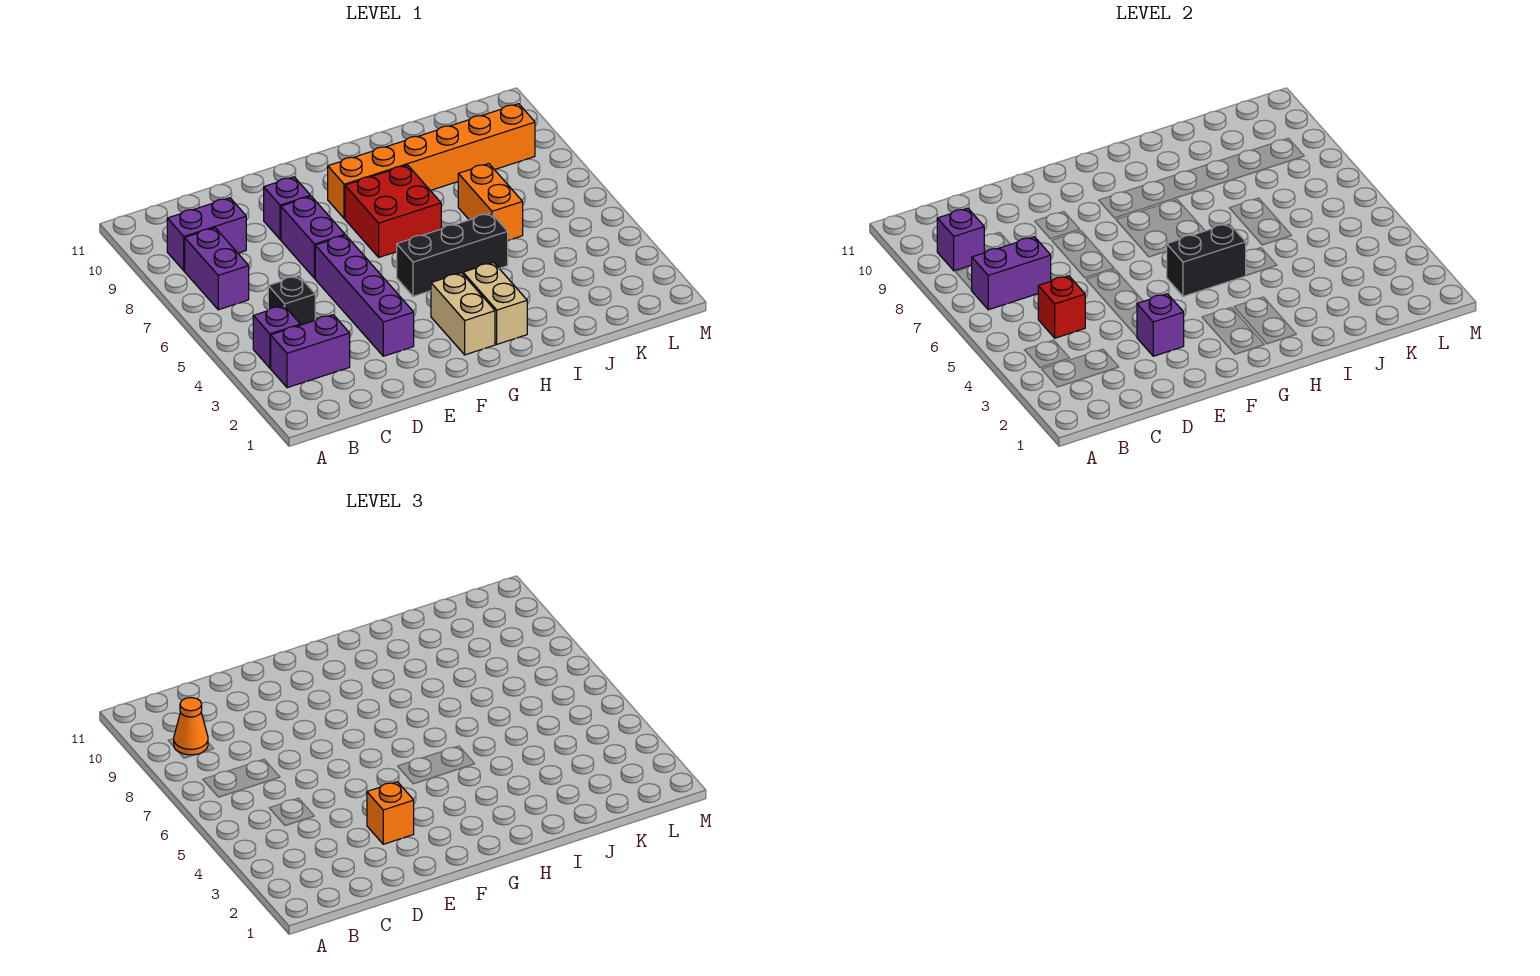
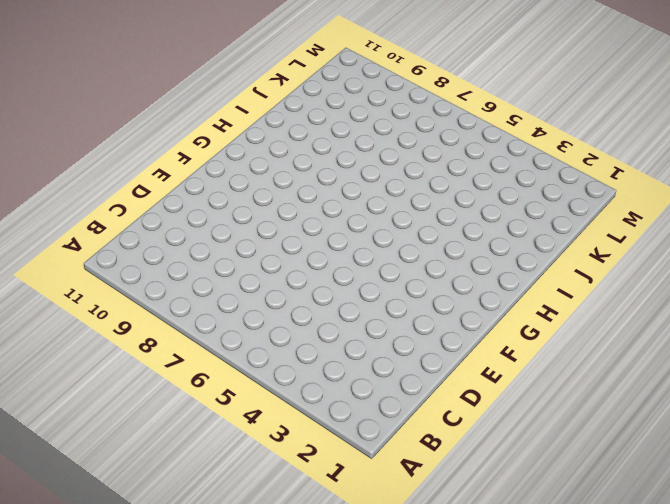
none -> purple brick B3:C3 level 1
none -> purple brick B4 level 1
none -> purple brick B7:B8 level 1

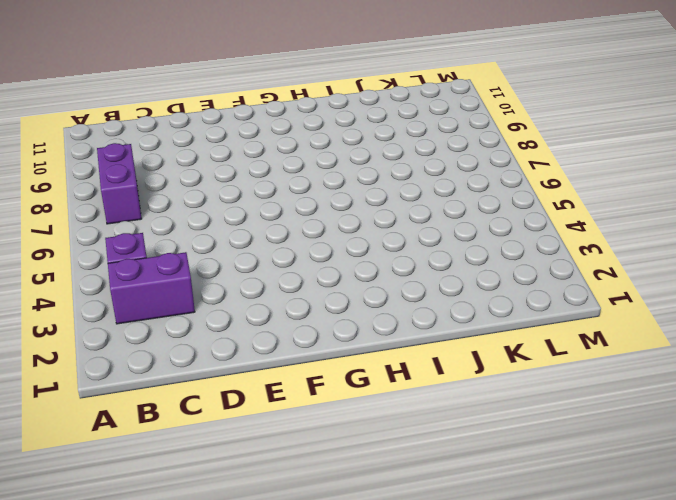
none -> purple brick B9:C9 level 1
none -> black brick C5 level 1
none -> purple brick E3:E6 level 1

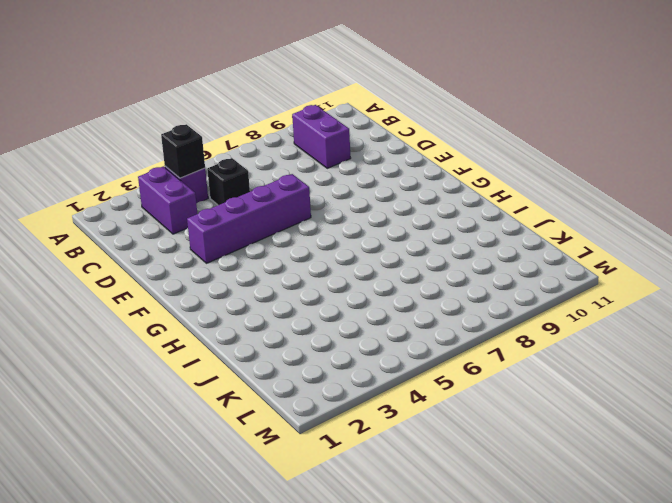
black brick B4 level 2 -> none
none -> purple brick B7:B8 level 1
none -> purple brick E7:E8 level 1
none -> purple brick E9 level 1

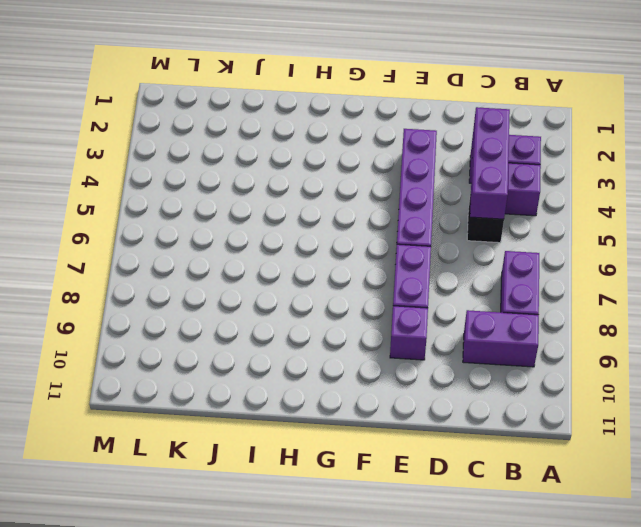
purple brick C3:C5 level 2 -> red brick C5 level 2
none -> tan brick G2:G3 level 1
none -> black brick G5:I5 level 1
none -> red brick G7:H8 level 1

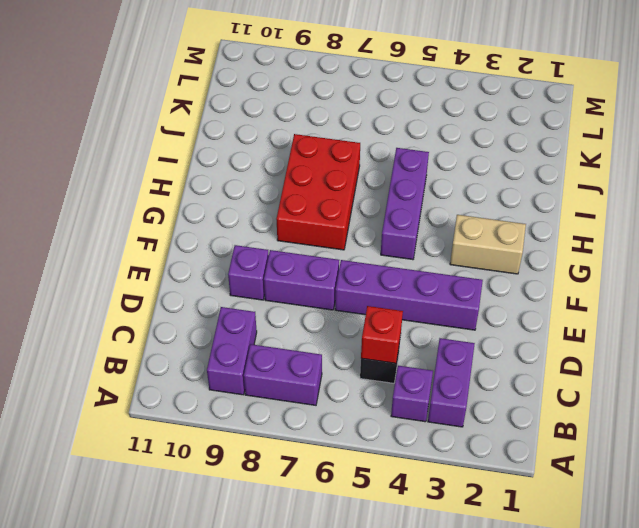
purple brick G5:I5 level 1 -> black brick G5:I5 level 1
red brick G7:I8 level 1 -> red brick G7:H8 level 1
none -> orange brick G9:L9 level 1
none -> tan brick H2:H3 level 1
none -> orange brick J6:J7 level 1

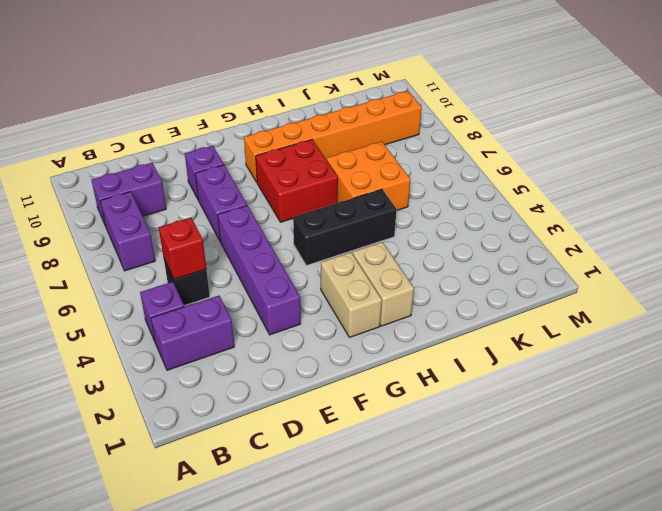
orange brick I6:J7 level 1 -> orange brick J6:J7 level 1
none -> purple brick B7:C7 level 2
none -> purple brick B9 level 2
none -> purple brick E3 level 2

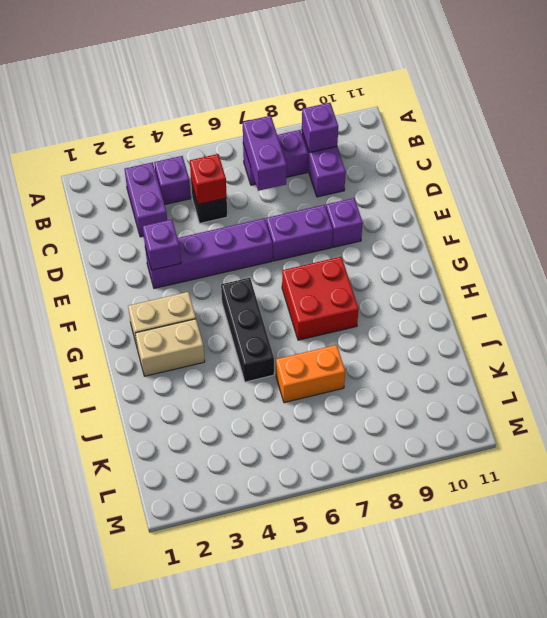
none -> orange brick G9:L9 level 1
none -> black brick G5:H5 level 2
none -> orange cone B9 level 3

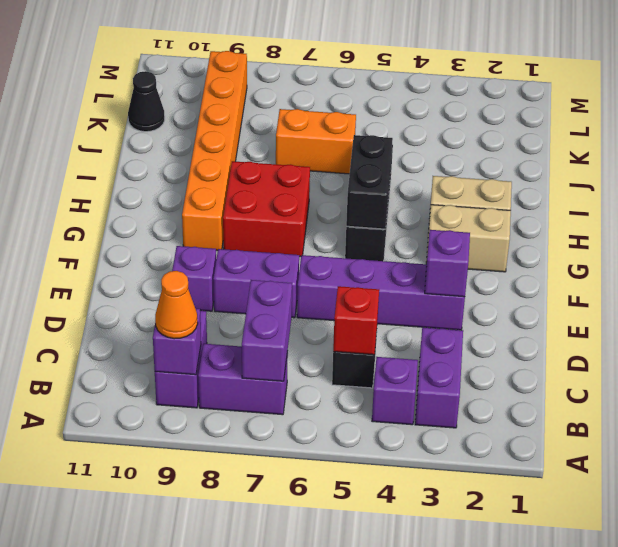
black cone K11 level 1 -> none
none -> orange brick E3 level 3

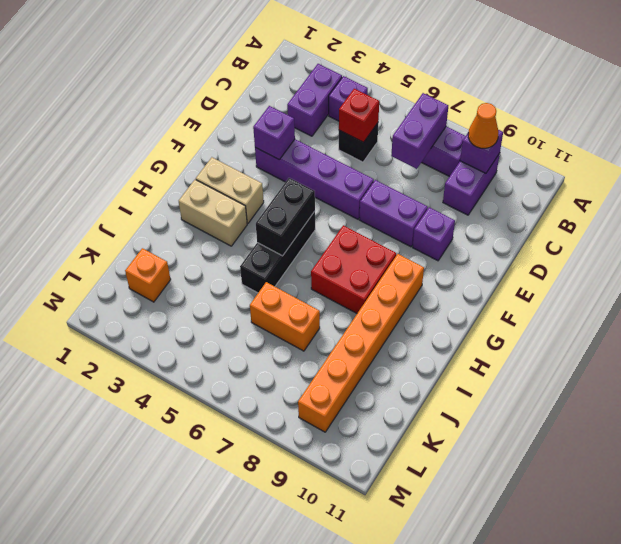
orange brick K2 level 1 -> orange brick E3 level 3

